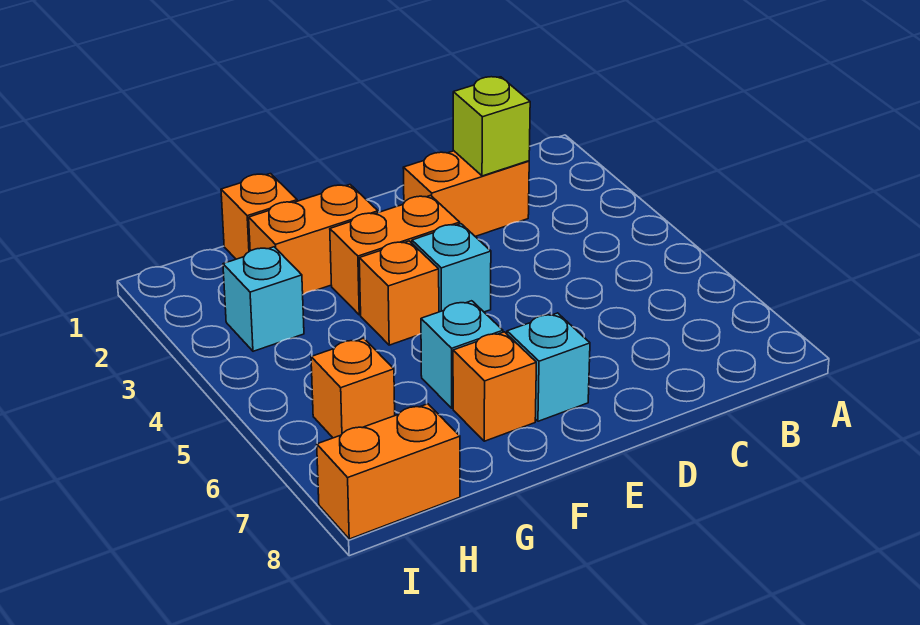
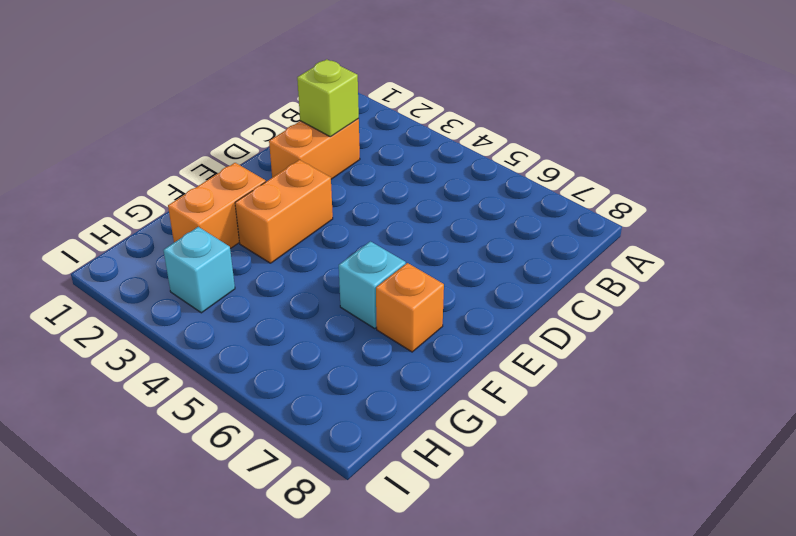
none -> cyan brick E4 level 1
none -> cyan brick E7 level 1
none -> orange brick F4 level 1

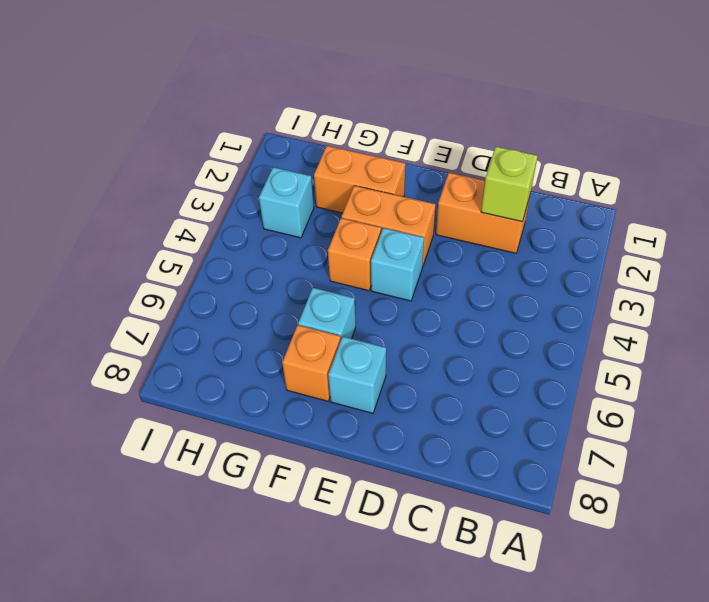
none -> orange brick G1 level 1
none -> orange brick H6 level 1
none -> orange brick H8:I8 level 1

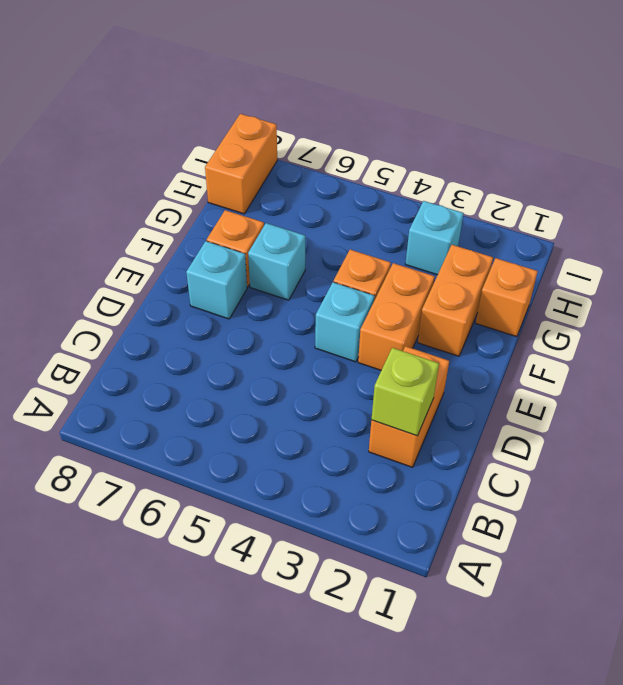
none -> orange brick H6 level 1

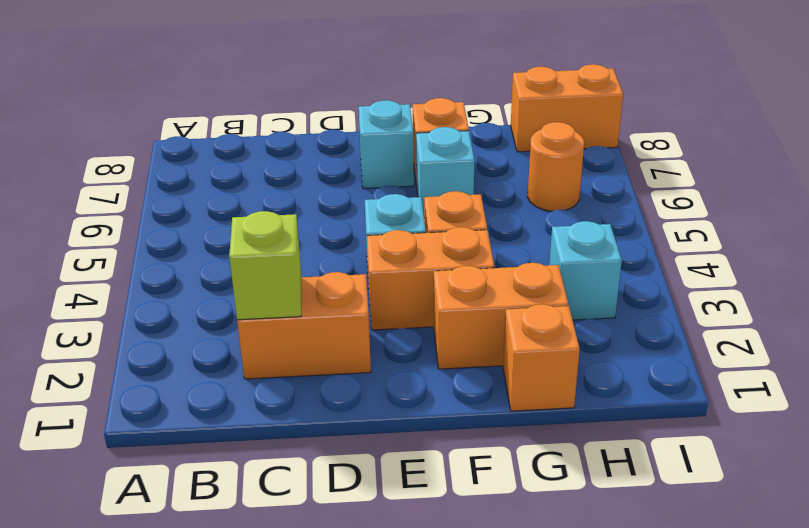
orange round brick H6 level 1 -> orange brick H6 level 1

